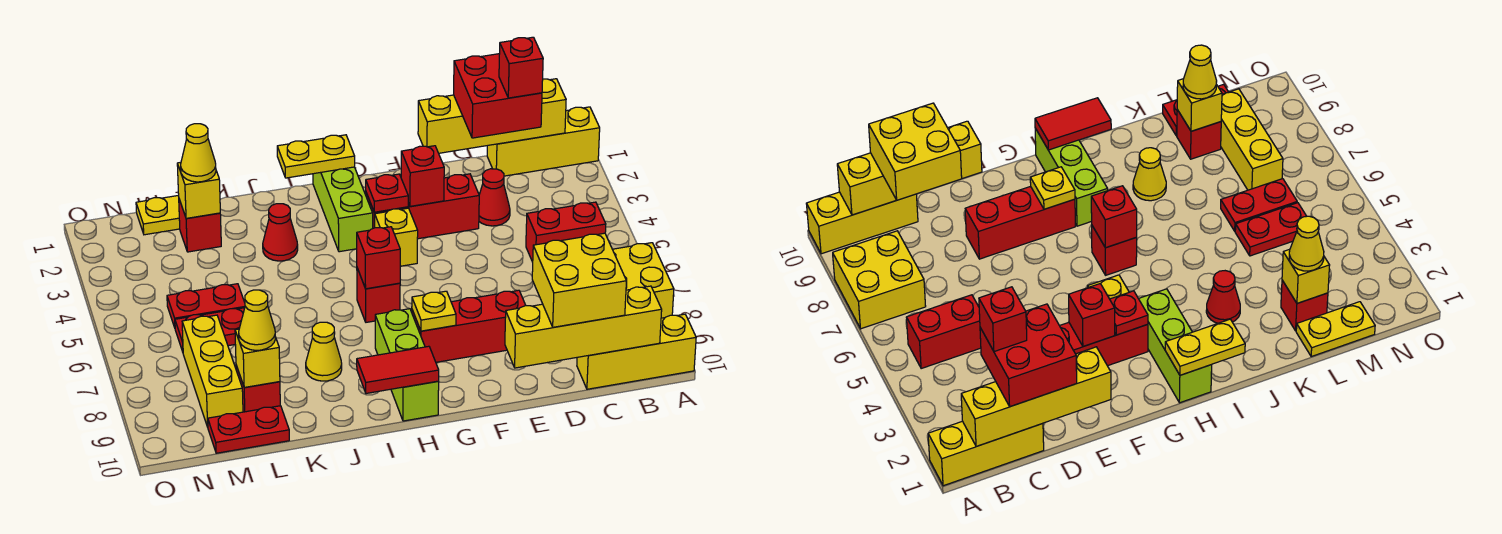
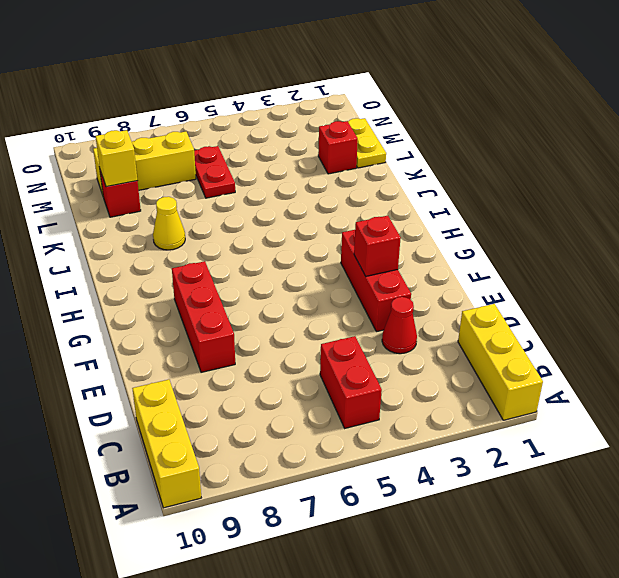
none -> yellow brick A7:B8 level 1
none -> yellow brick G4 level 1
none -> lime brick H1:H3 level 1
none -> red brick H6 level 1

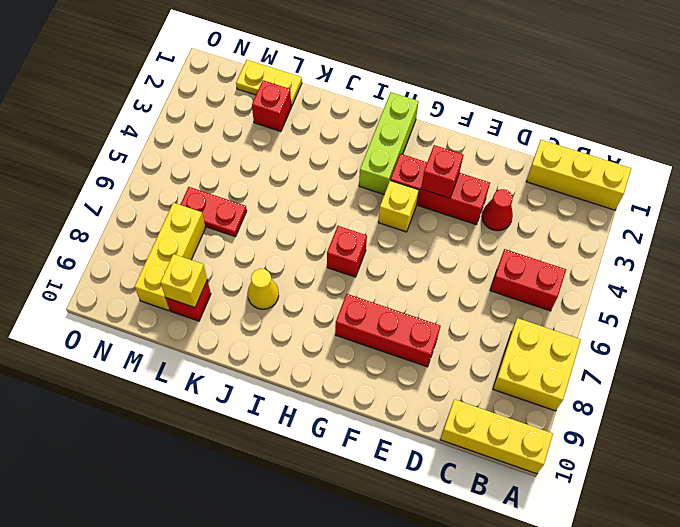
none -> lime brick H8:H10 level 1
none -> red cone J3 level 1
none -> red plate L5:M5 level 1
none -> red plate L10:M10 level 1

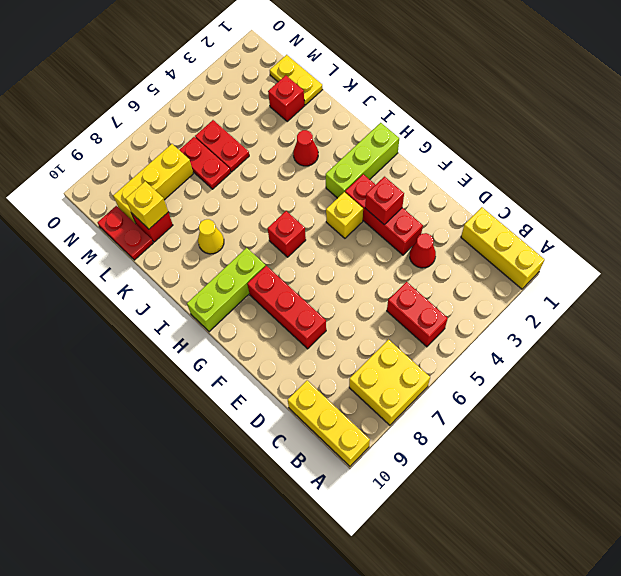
none -> yellow brick B1:E1 level 2
none -> yellow brick B10:E10 level 2
none -> red plate G3 level 2
none -> yellow plate G8 level 2

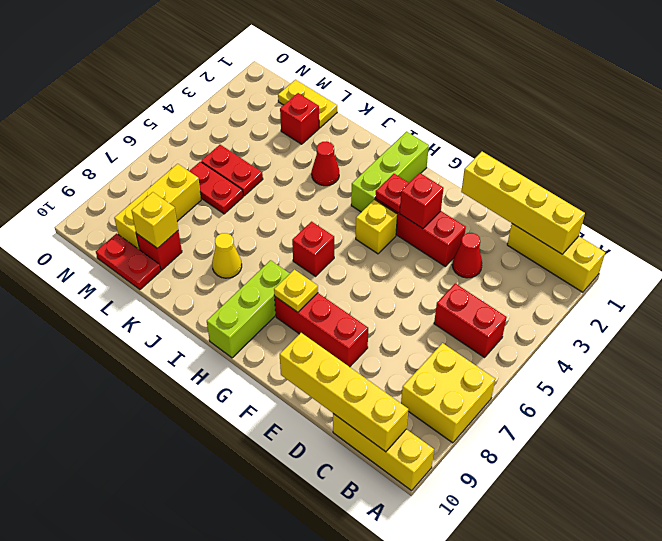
none -> yellow plate H1:I1 level 2
none -> red brick H6 level 2
none -> red tile H10:I10 level 2
none -> yellow brick L2 level 2

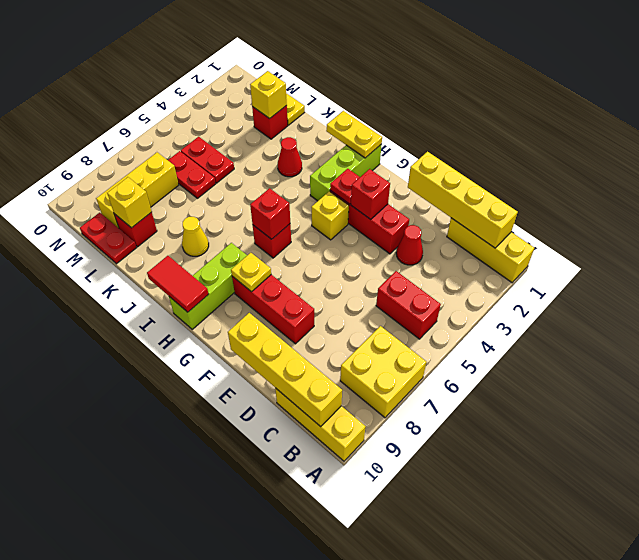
none -> red brick C1:D2 level 3
none -> yellow brick C9:D10 level 3
none -> yellow cone L2 level 3
none -> yellow cone L9 level 3

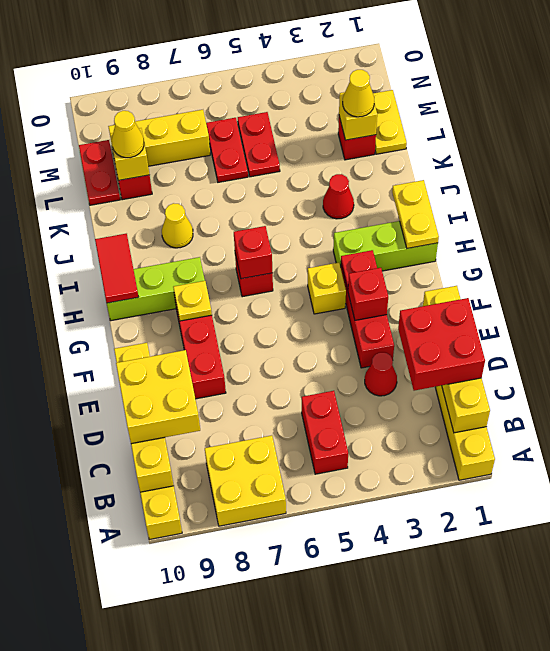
none -> red brick C2 level 4

